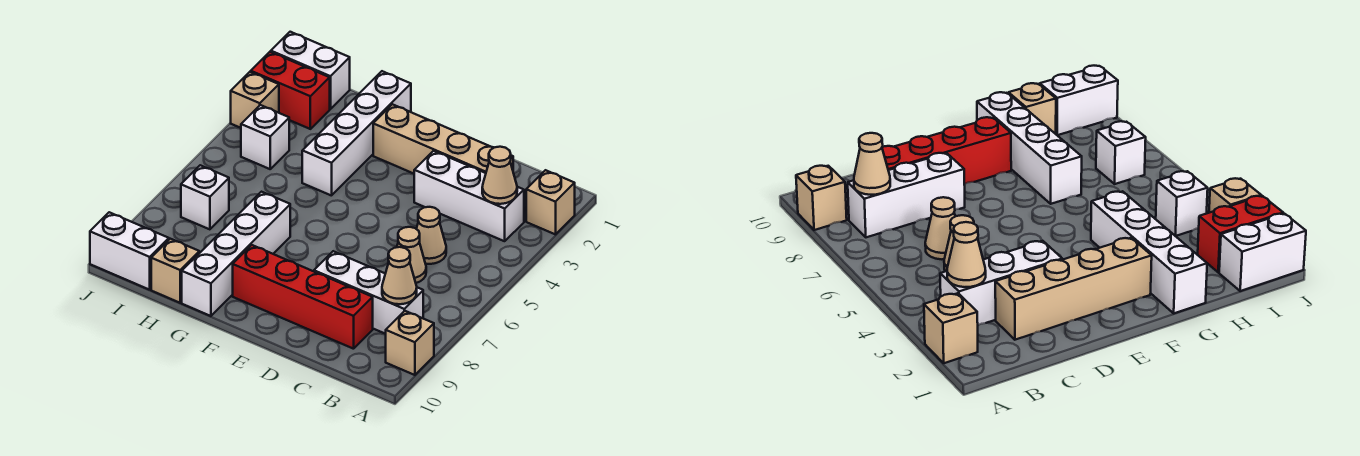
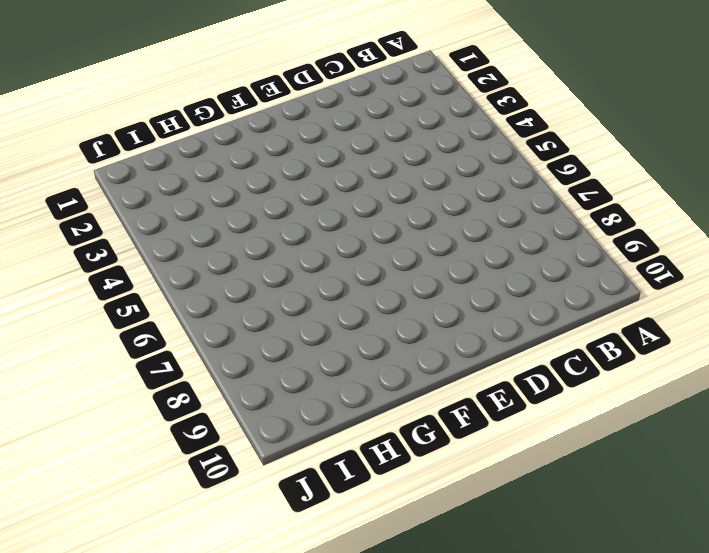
none -> tan brick A2 level 1
none -> tan brick A9 level 1
none -> white brick B3:D3 level 1

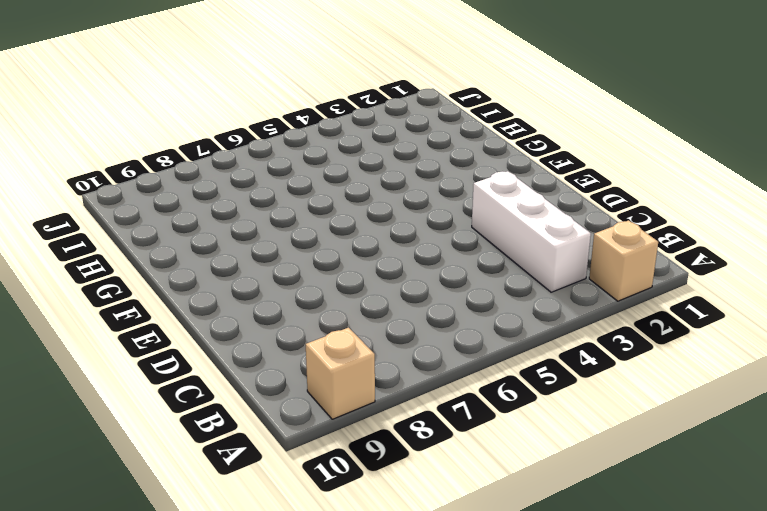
none -> white brick B8:D8 level 1
none -> tan brick C2:F2 level 1
none -> tan cone C5 level 1

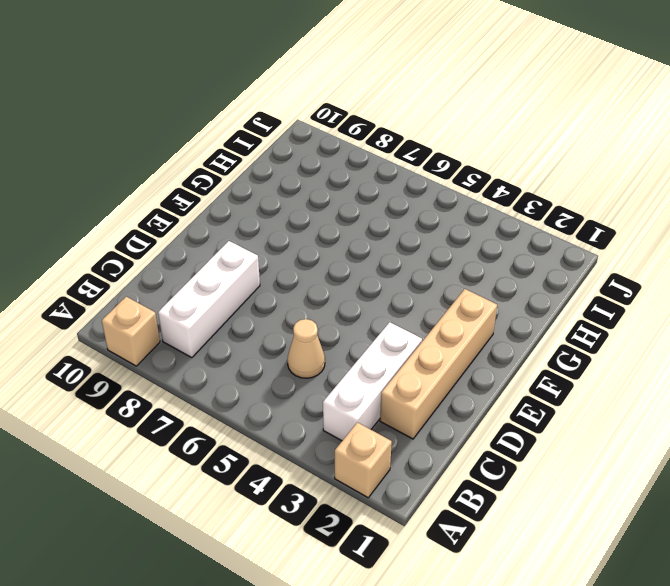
none -> tan cone C6 level 1
none -> red brick C9:F9 level 1
none -> white brick G1:G4 level 1

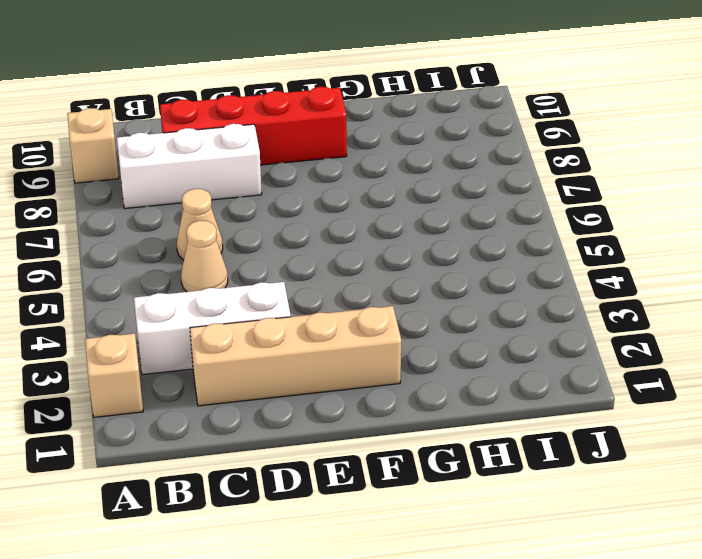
none -> white brick G1:G4 level 1
none -> white brick G7:G10 level 1
none -> tan brick H10 level 1

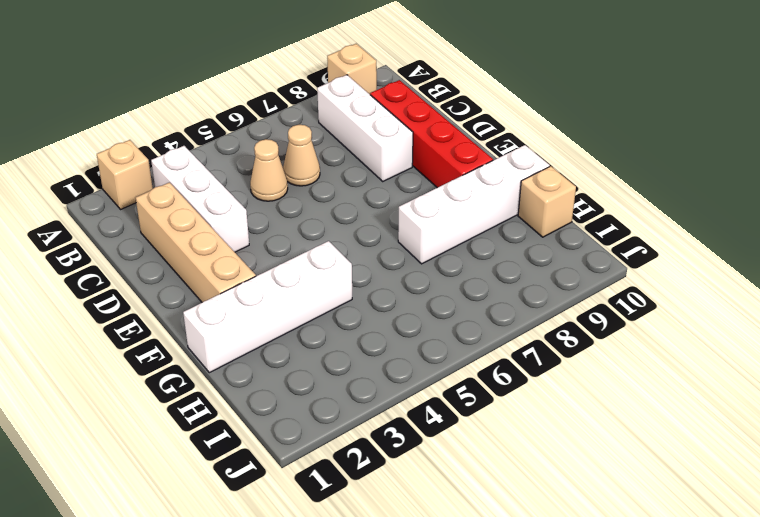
none -> white brick I1:J1 level 1
none -> red brick I2:J2 level 1
none -> white brick I4 level 1

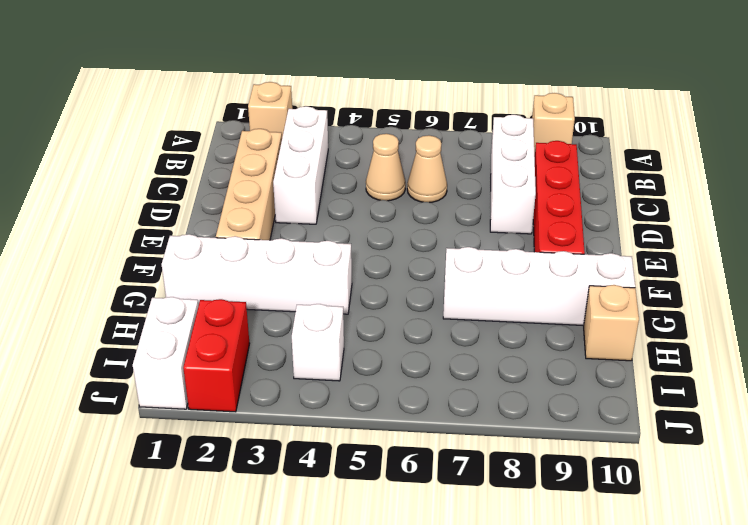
none -> white brick I7 level 1
none -> white brick I10:J10 level 1
none -> tan brick J3 level 1

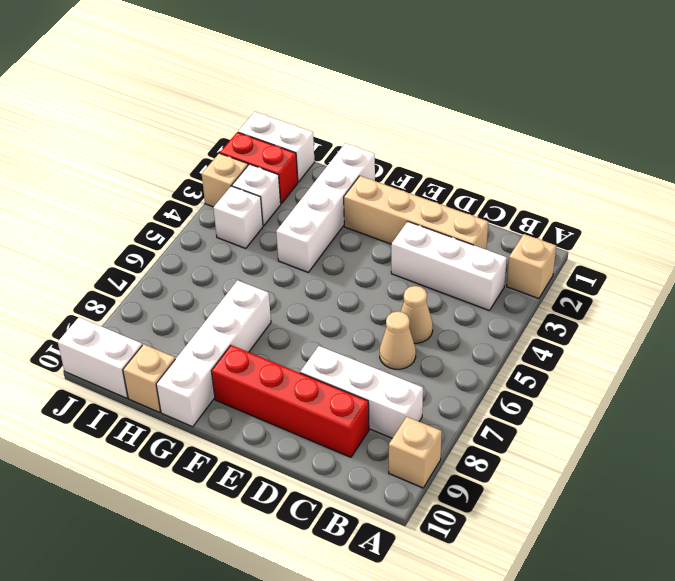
white brick I3 level 1 -> white brick I7 level 1
none -> tan cone B3 level 2
none -> tan cone B8 level 2

